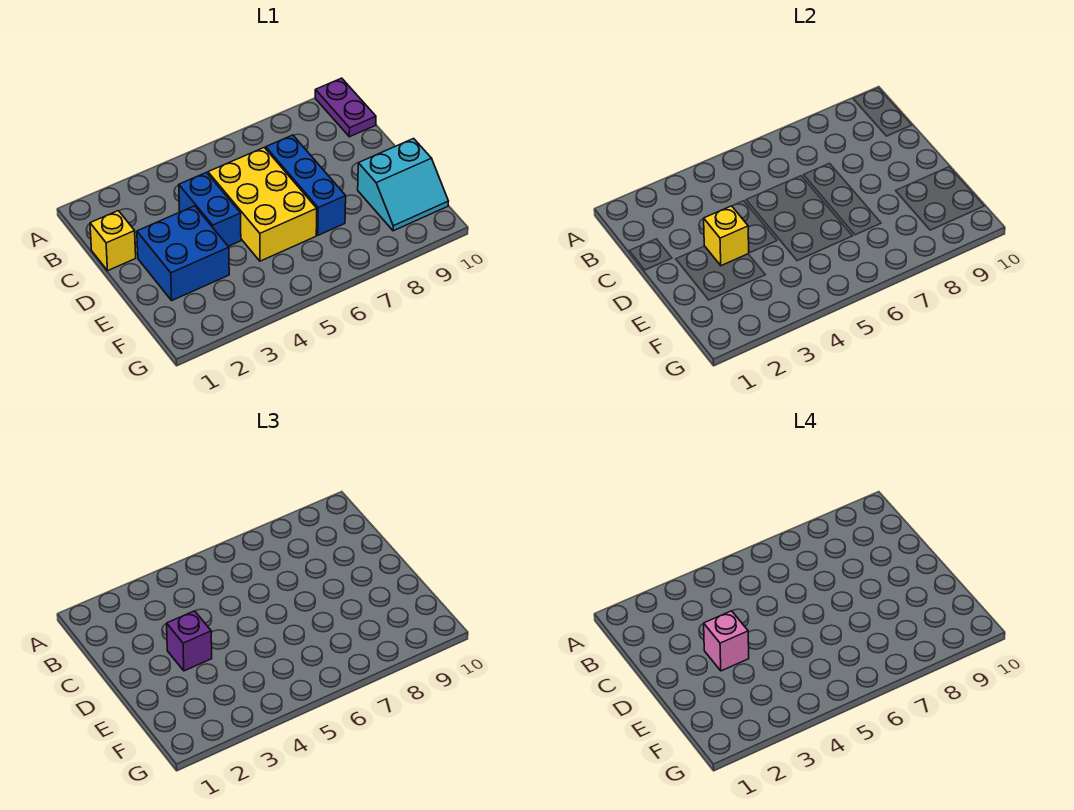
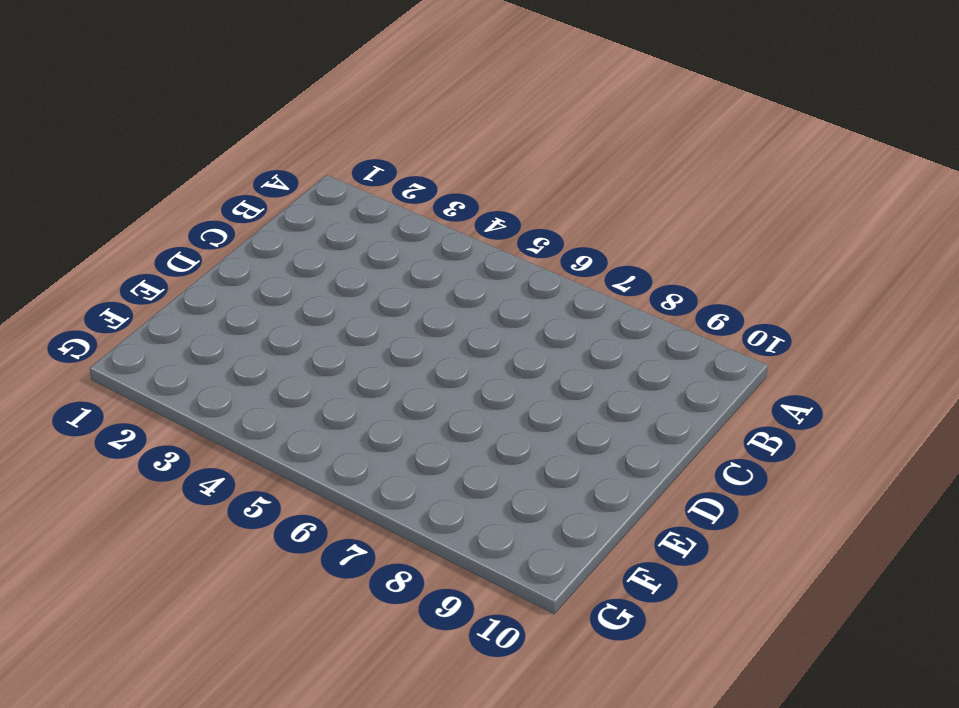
none -> purple plate A10:B10 level 1
none -> yellow brick C1 level 1

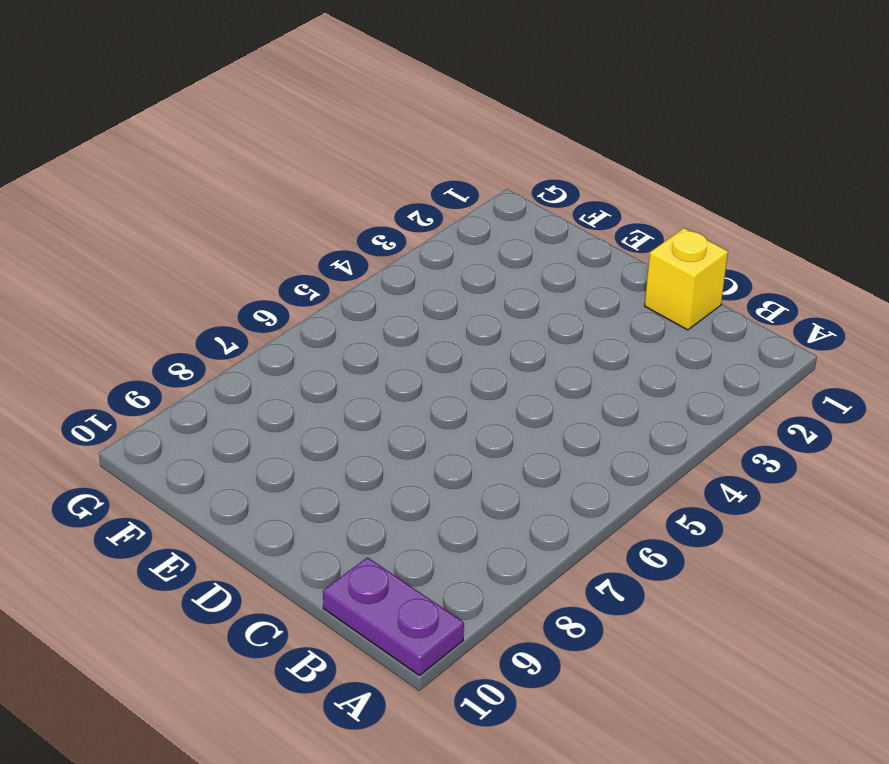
none -> blue brick C4:D4 level 1
none -> yellow brick C5:E6 level 1

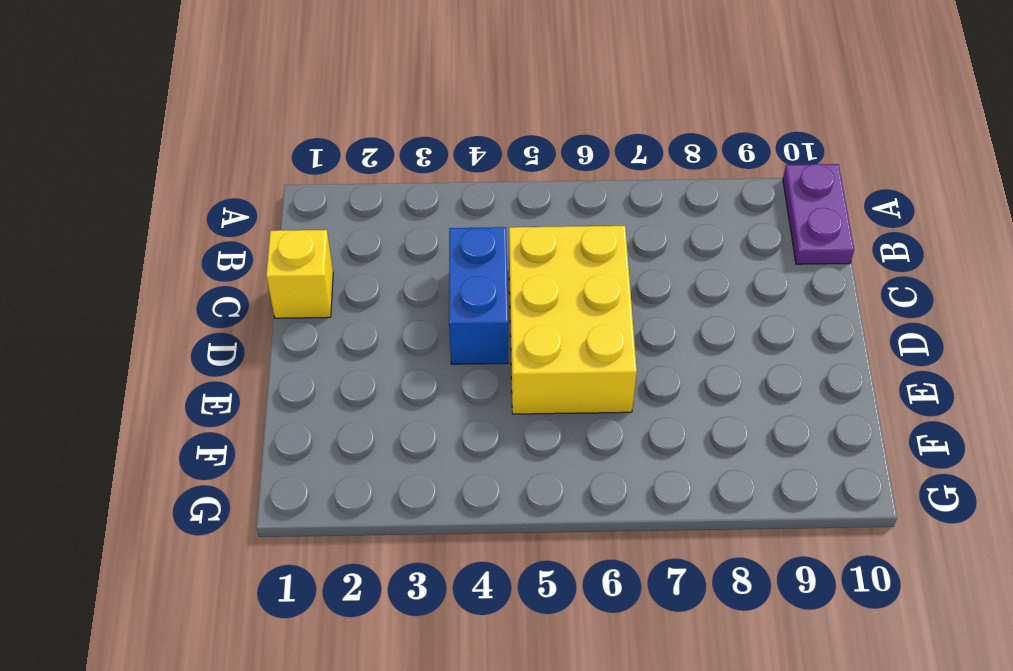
none -> blue brick C7:E7 level 1
none -> blue brick D2:E3 level 1

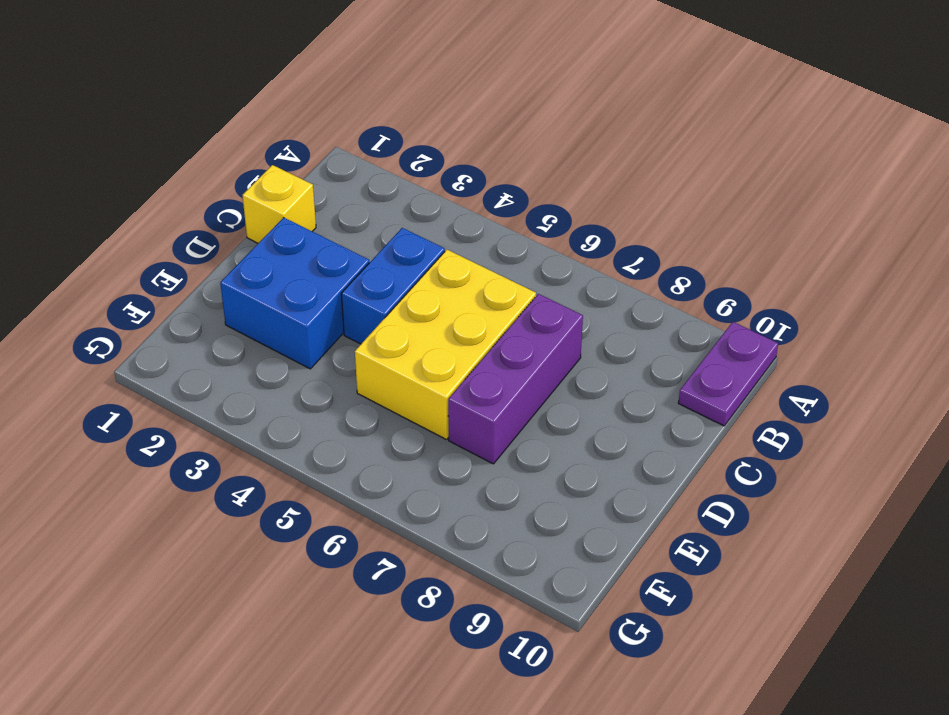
purple brick C7:E7 level 1 -> blue brick C7:E7 level 1
none -> cyan slope E9:F10 level 1 top E
none -> yellow brick D3 level 2

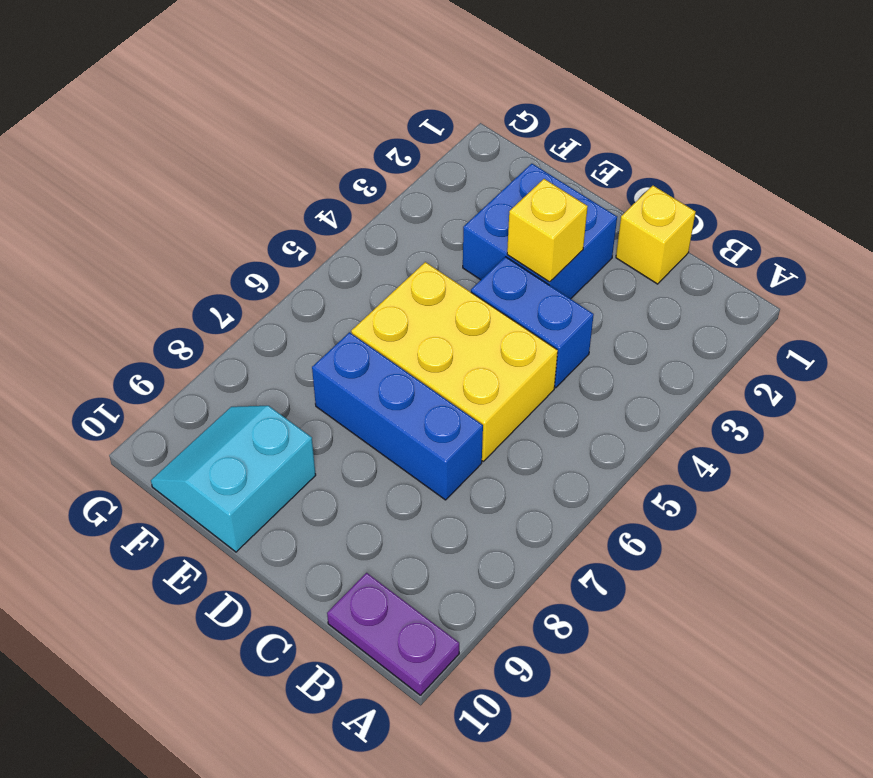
none -> purple brick D3 level 3
none -> pink brick D3 level 4

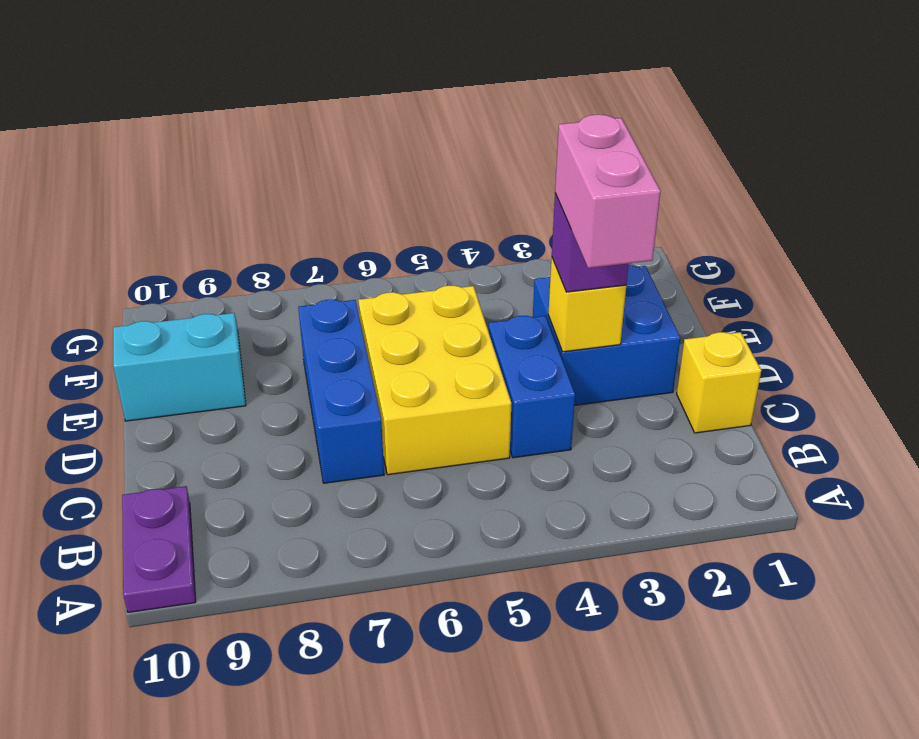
pink brick C3:D3 level 4 -> pink brick D3 level 4

